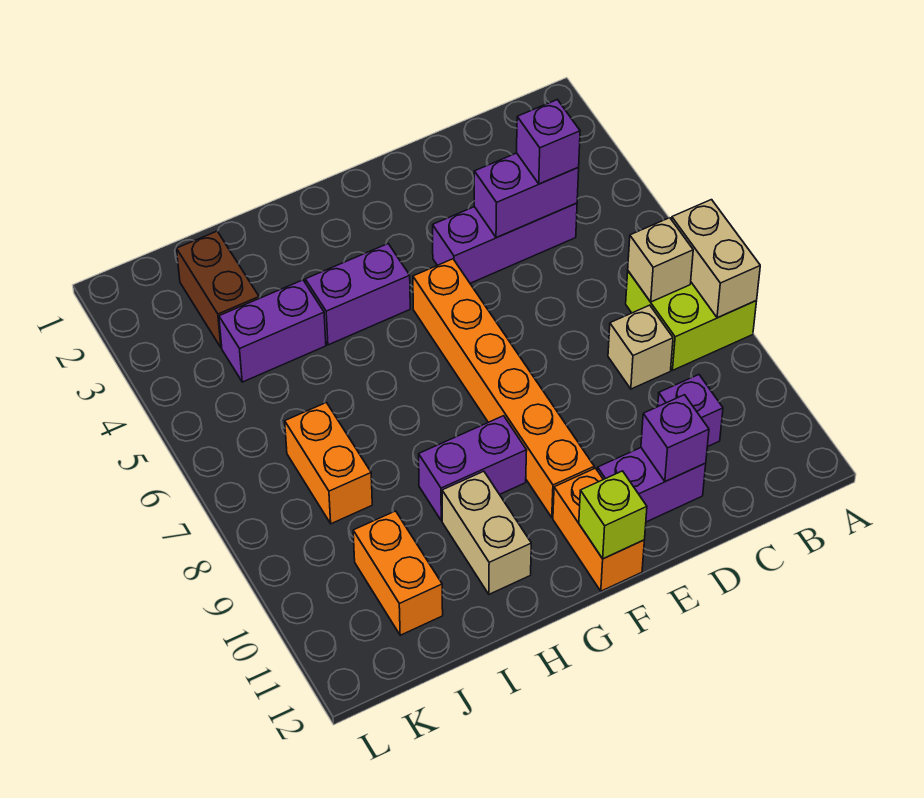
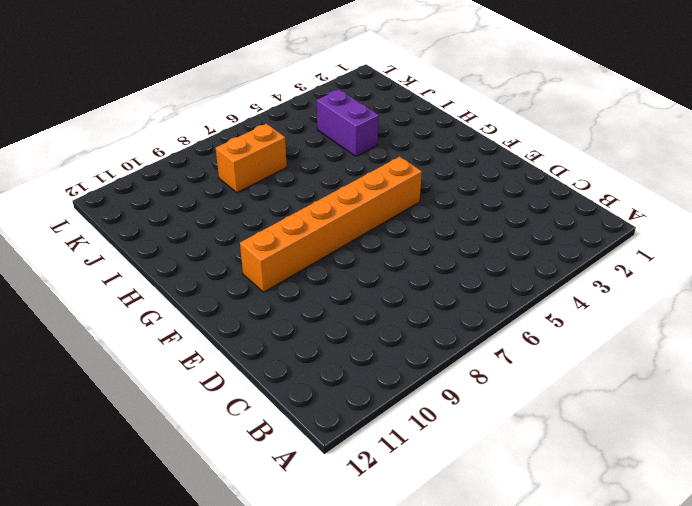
none -> lime brick A7:B8 level 1
none -> purple brick C4:E4 level 1
none -> tan brick C8 level 1

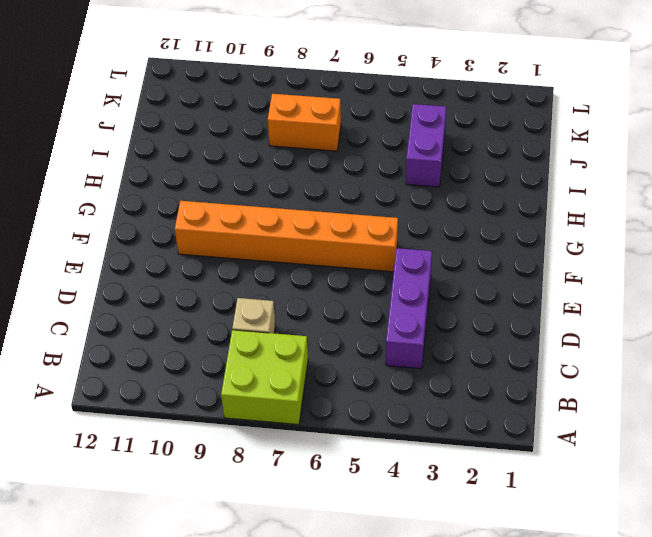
none -> purple brick C10 level 1
none -> purple brick D11:E11 level 1
none -> orange brick F11:F12 level 1

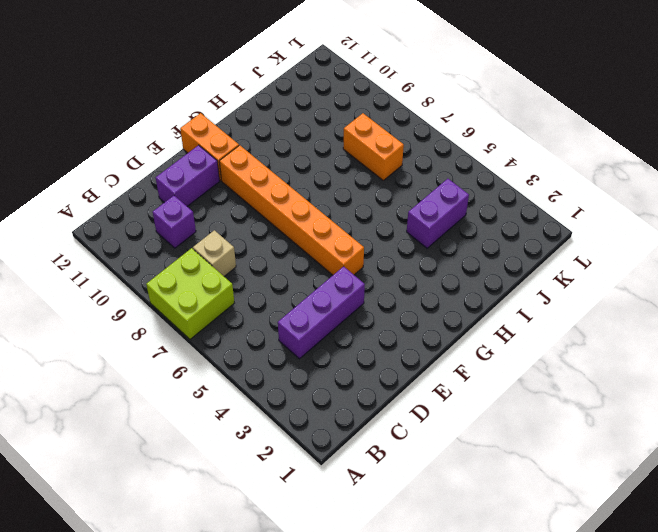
none -> purple brick G4:H4 level 1
none -> purple brick G9:H9 level 1
none -> tan brick H10:H11 level 1

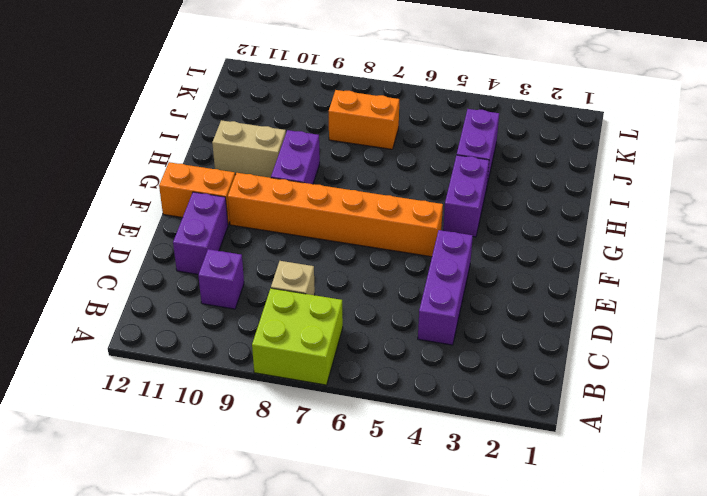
none -> brown brick J2:J3 level 1
none -> orange brick J10:J11 level 1
none -> tan brick A7:A8 level 2

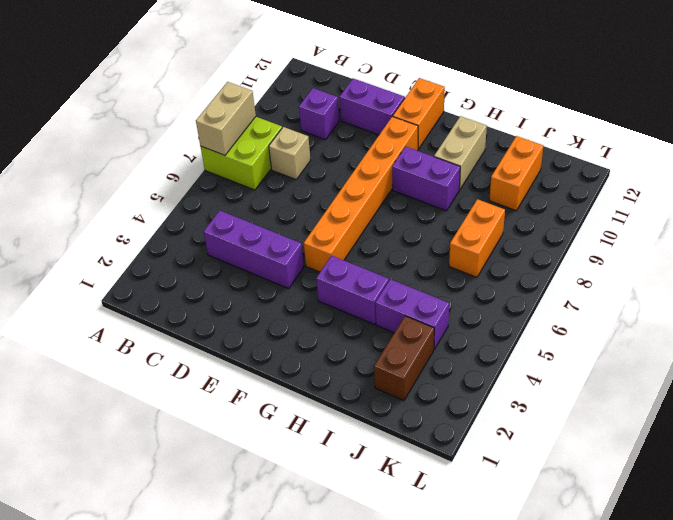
none -> tan brick B7 level 2
none -> purple brick C4:D4 level 2
none -> purple brick D11 level 2

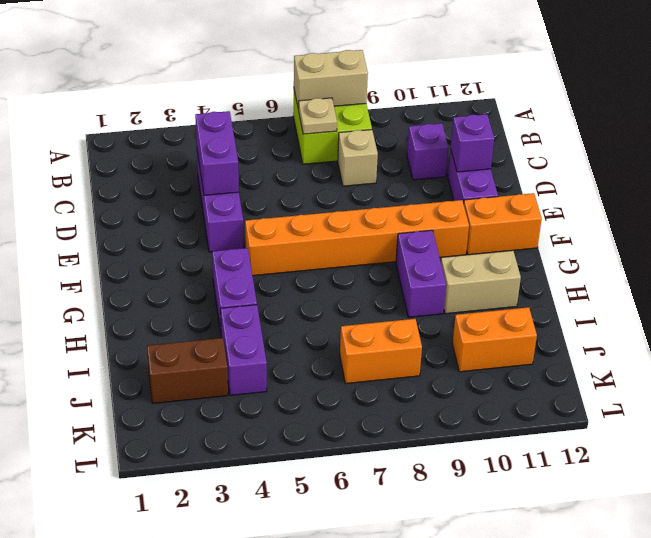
tan plate B7 level 2 -> tan brick B7 level 2
none -> lime brick F12 level 2
none -> purple brick C4 level 3

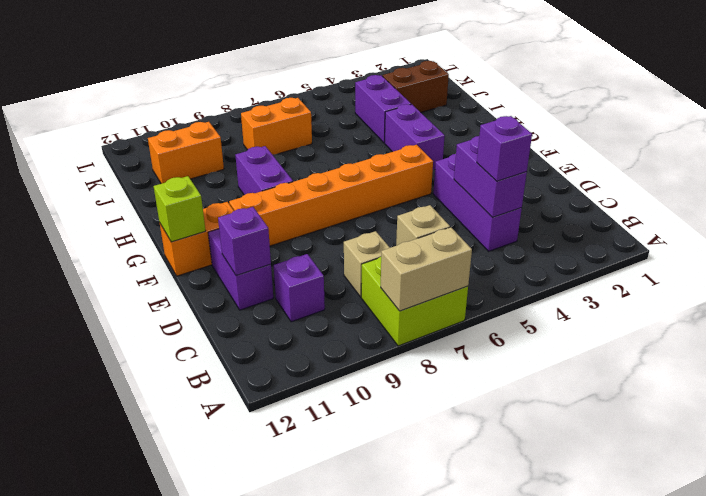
none -> tan brick H10:H11 level 1

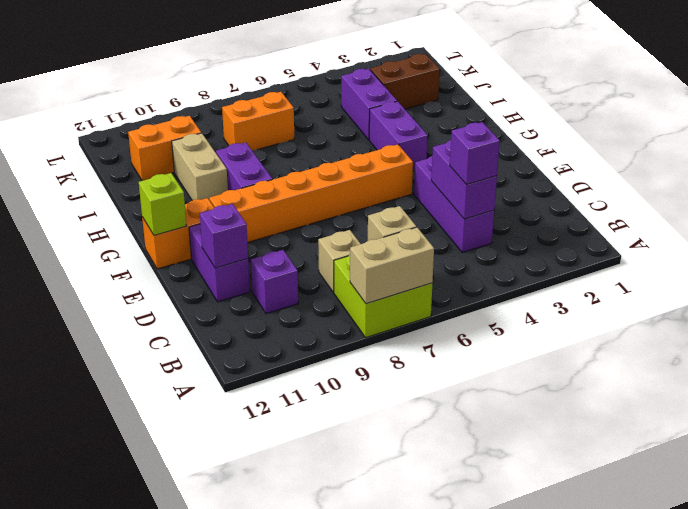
tan brick H10:I10 level 1 -> tan brick H10:H11 level 1

